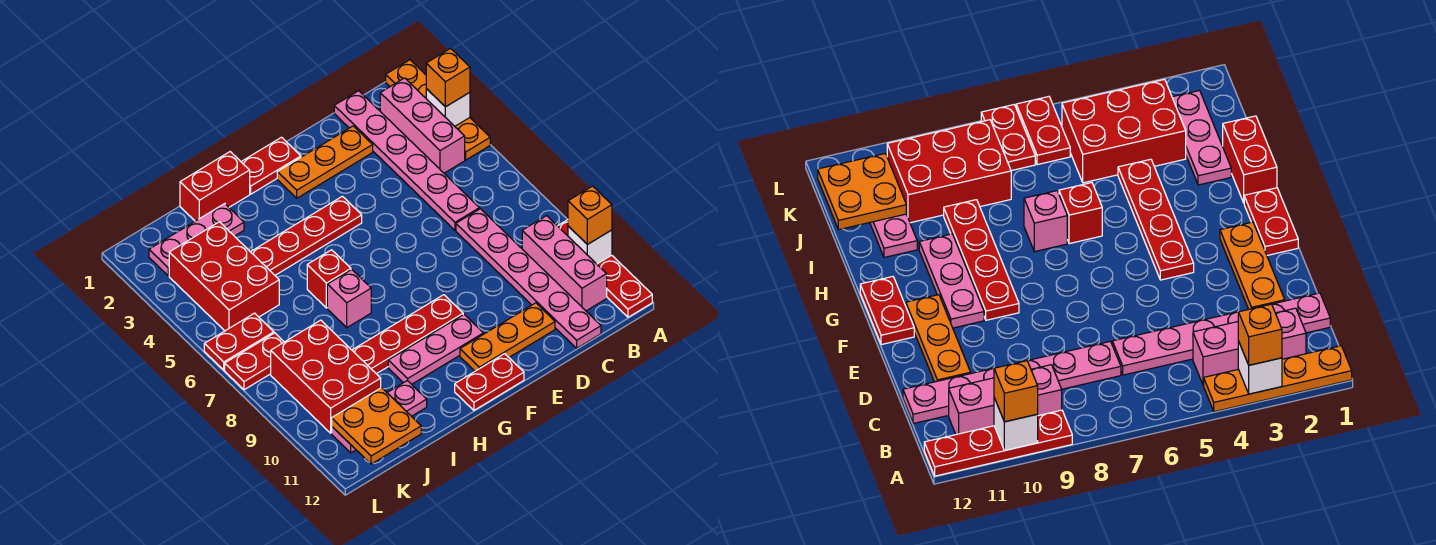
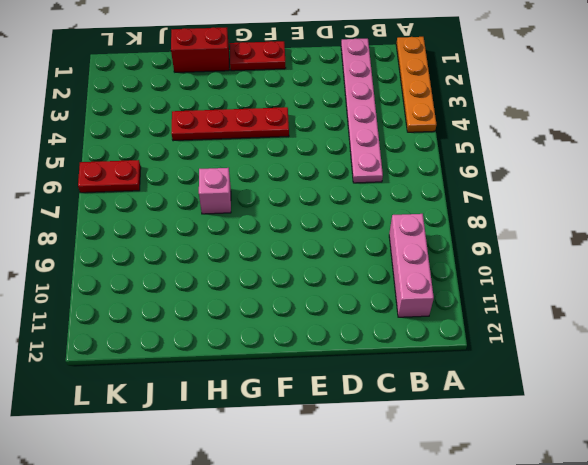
none -> red plate A9:A12 level 1
none -> pink brick B2:B4 level 1
none -> pink plate C7:C12 level 1

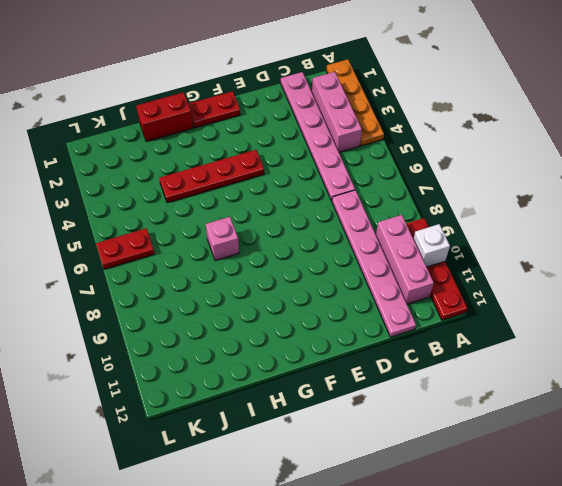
none -> orange plate D2:F2 level 1
none -> orange plate D11:F11 level 1
none -> red plate F9:I9 level 1

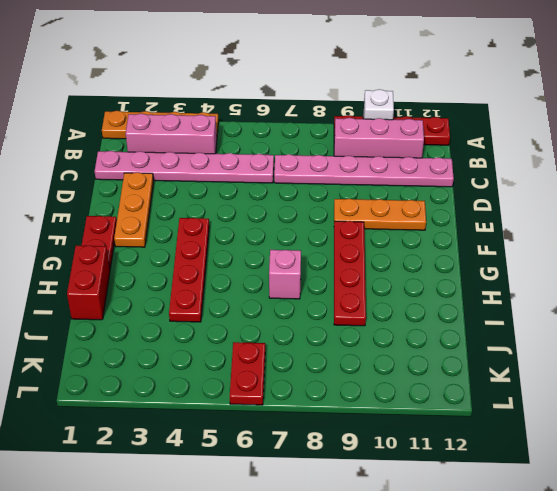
orange plate E9:E11 level 1 -> orange plate D11:F11 level 1
none -> pink plate F10:H10 level 1
none -> red plate F12:G12 level 1
none -> red brick H6 level 1

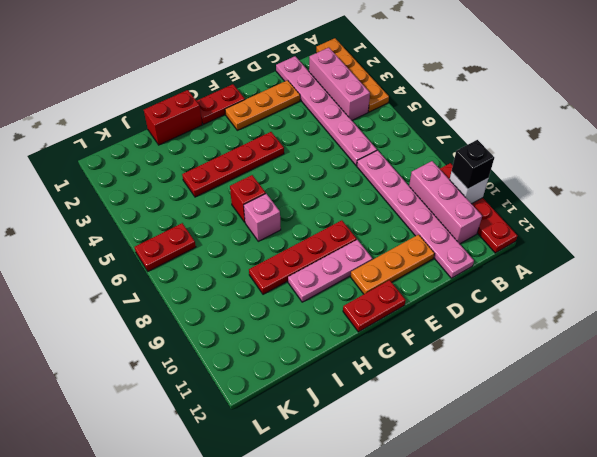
black brick A10 level 3 -> orange brick A10 level 3
none -> pink plate I2:K2 level 1
none -> pink plate I11:K11 level 1
none -> red brick J3:K5 level 1

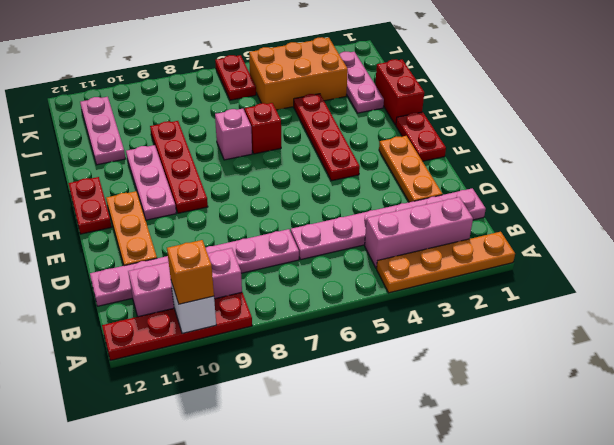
orange brick J3:K5 level 1 -> red brick J3:K5 level 1
none -> red brick J8:K10 level 1
none -> red plate K7:L7 level 1
none -> white brick A3 level 2

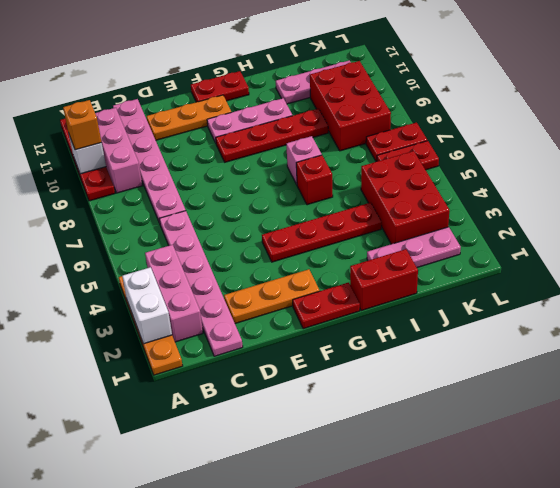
white brick A2:A3 level 2 -> white brick A3 level 2
none -> orange plate J11:K12 level 2
none -> orange brick A3 level 3

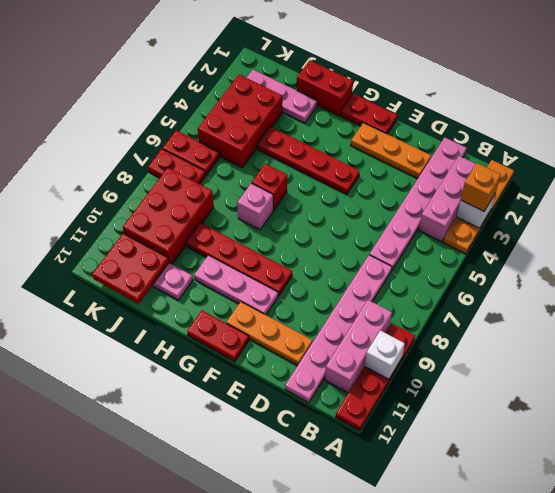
red plate J11:K12 level 2 -> orange plate J11:K12 level 2
none -> orange brick A10 level 3

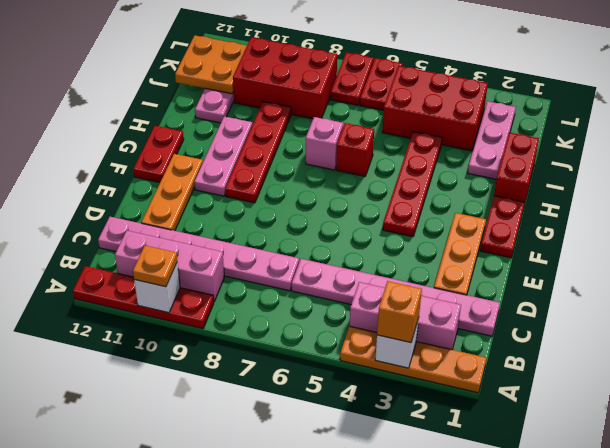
orange plate A10 level 3 -> orange brick A10 level 3

